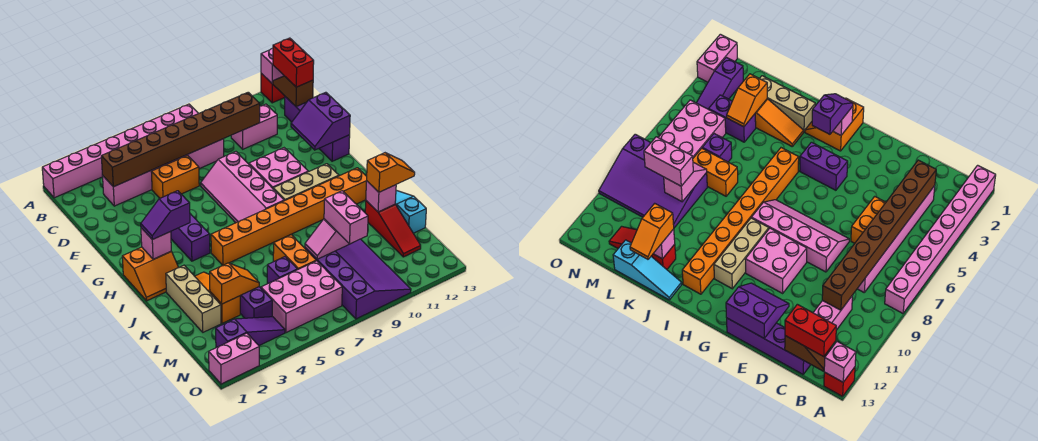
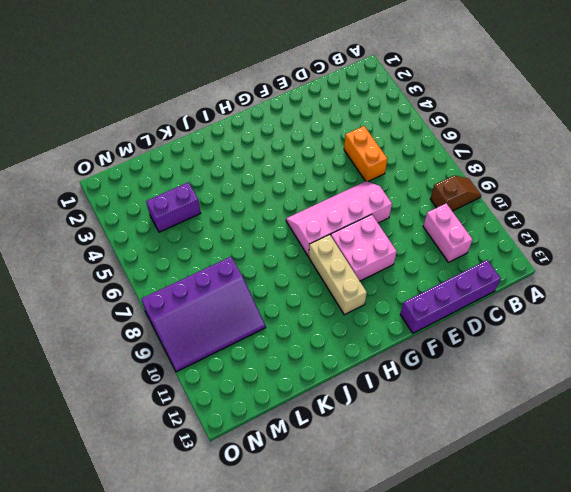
brown slope A9:B9 level 1 top B -> brown slope B13:C13 level 2 top C
none -> pink brick A1:A8 level 1
none -> red brick A13 level 1
none -> pink brick C3:C8 level 1
none -> purple brick G4:H4 level 1

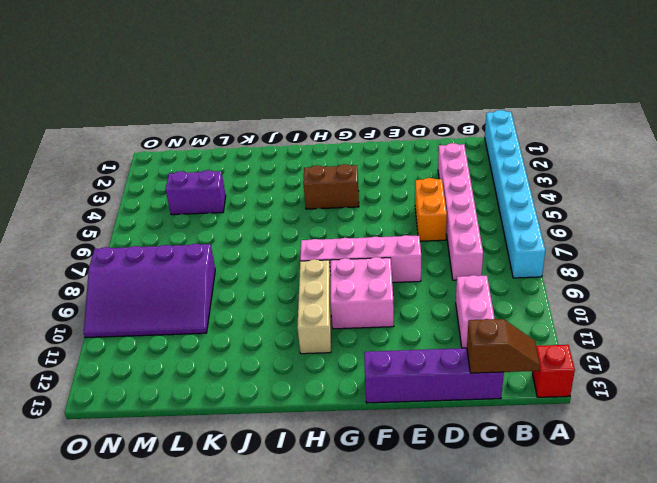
cyan brick A1:A8 level 1 -> pink brick A1:A8 level 1
brown brick G4:H4 level 1 -> purple brick G4:H4 level 1
none -> orange slope H1:I2 level 1 top H
none -> orange brick I5:I12 level 1
none -> tan brick J2:L2 level 1
none -> orange slope J3:L3 level 1 top L

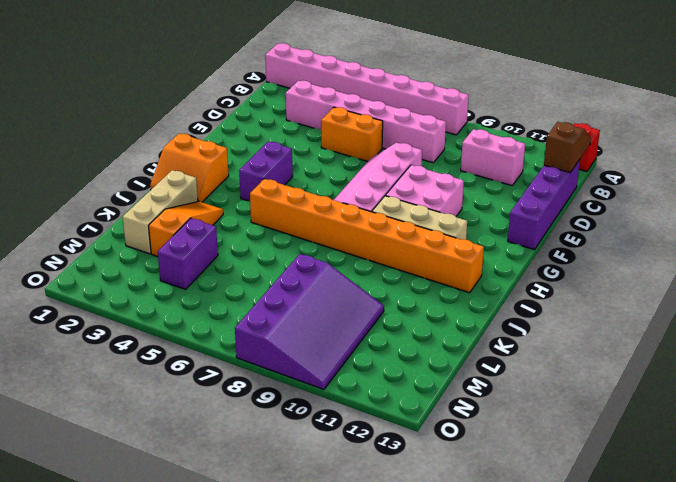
none -> cyan slope J13:L13 level 1 top L
none -> orange brick K7:L7 level 1
none -> red slope K12:M12 level 1 top K
none -> purple brick L6 level 1

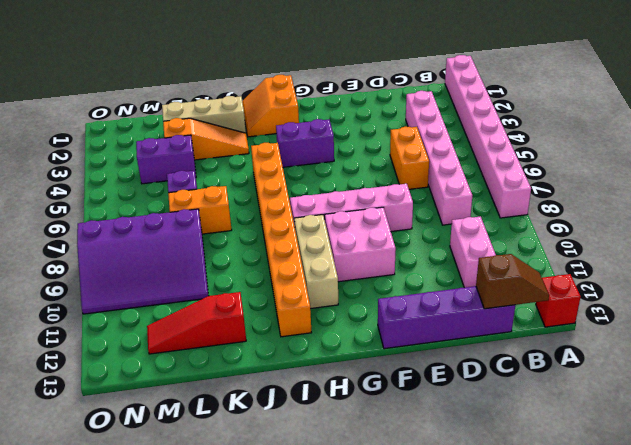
none -> cyan slope J13:L13 level 1 top L
none -> pink brick M5:N7 level 1
none -> purple slope N2:N4 level 1 top 2
none -> pink brick O1:O2 level 1

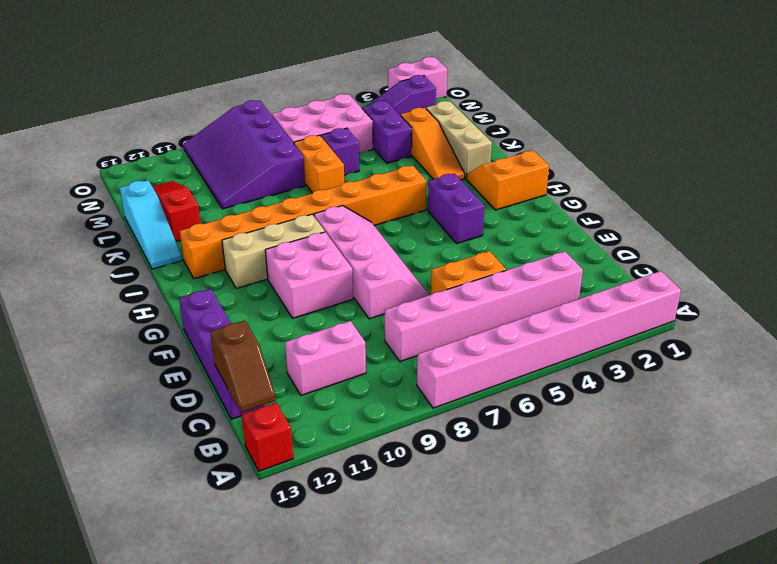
none -> pink brick A13 level 2
none -> brown brick C3:C10 level 2
none -> purple slope E12:F13 level 2 top 13
none -> pink brick H2 level 2

